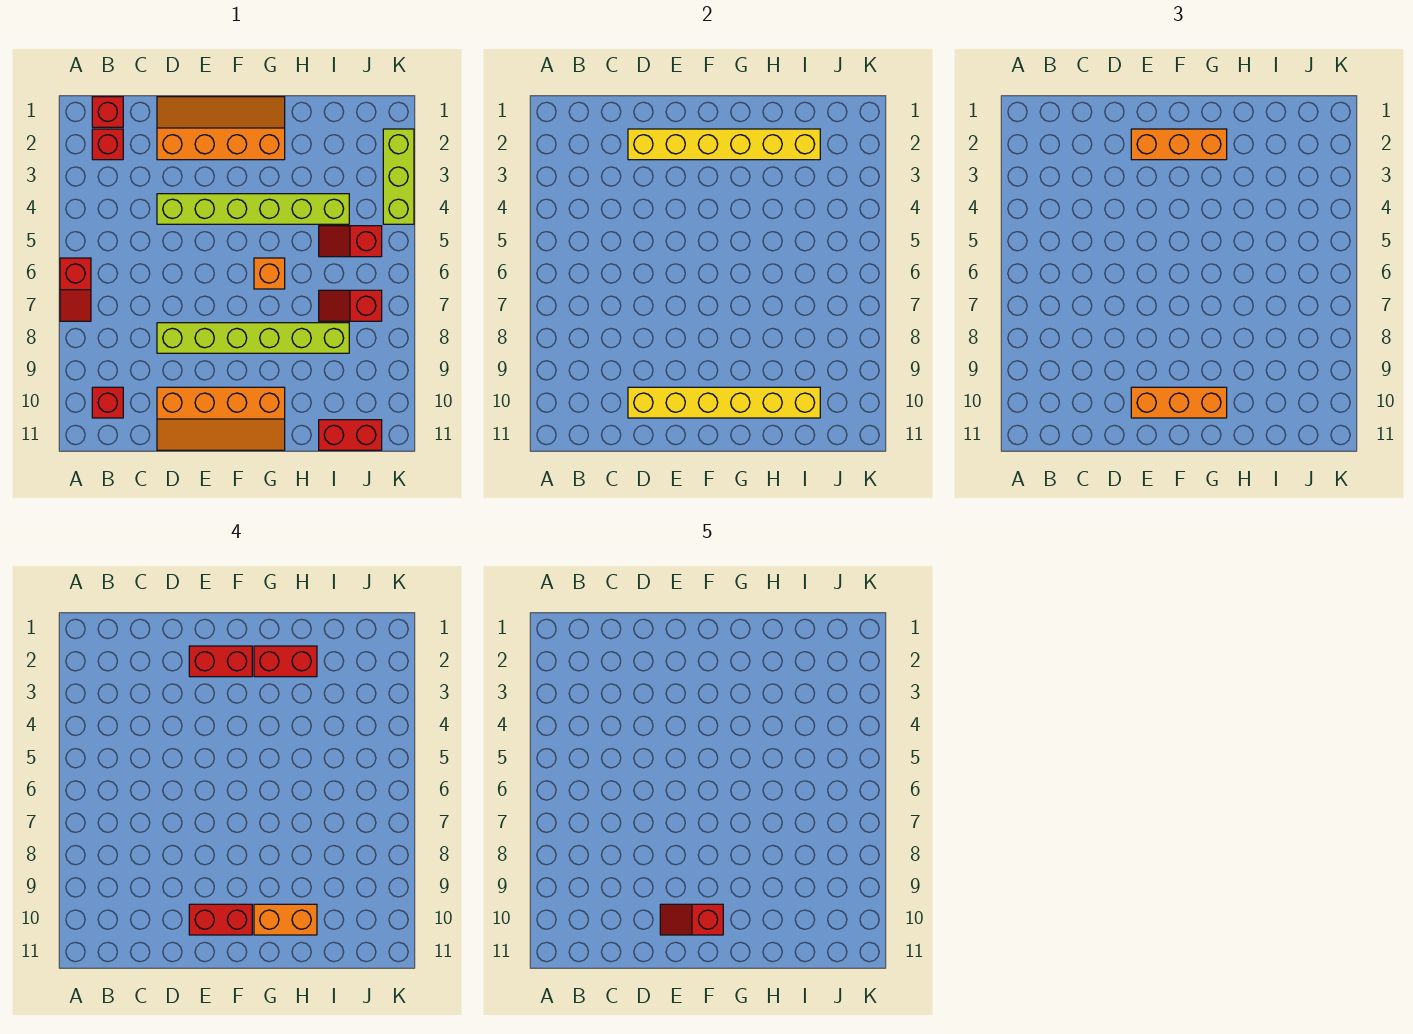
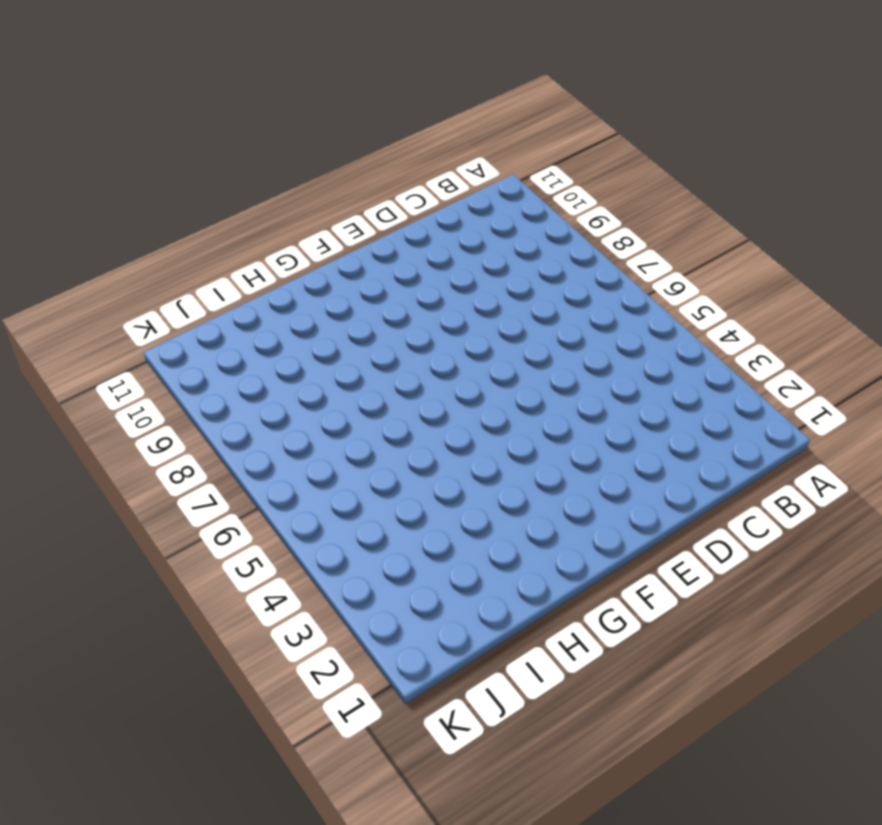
none -> red slope A6:A7 level 1 top 6
none -> red brick B1 level 1
none -> red brick B2 level 1

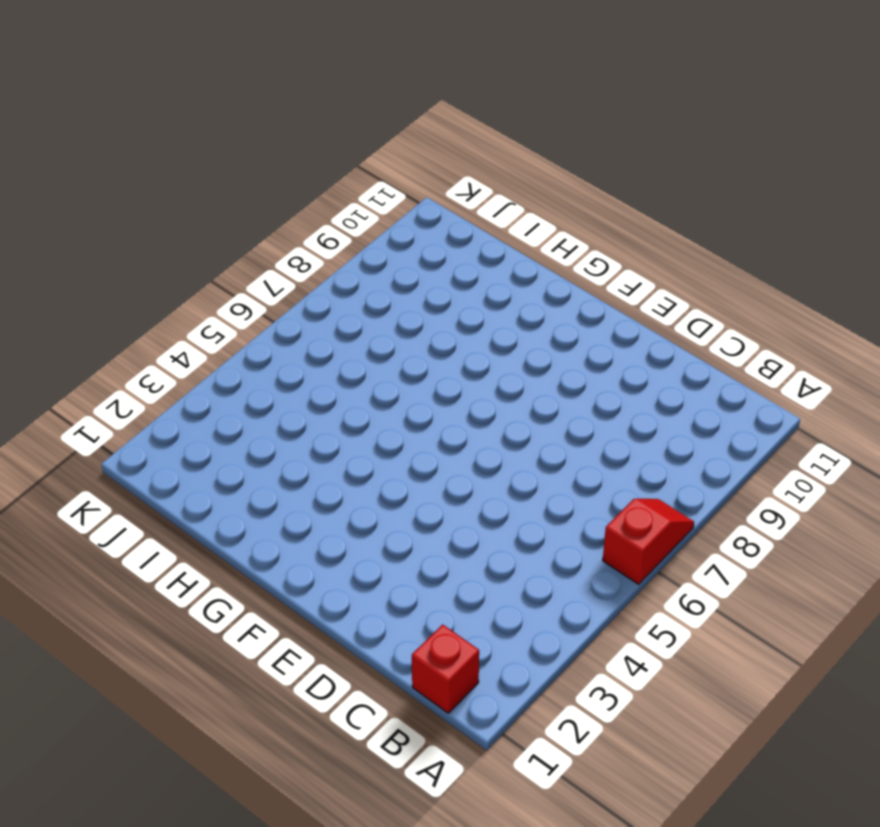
none -> red brick B2 level 1
none -> red brick B10 level 1
none -> orange slope D1:G2 level 1 top 2

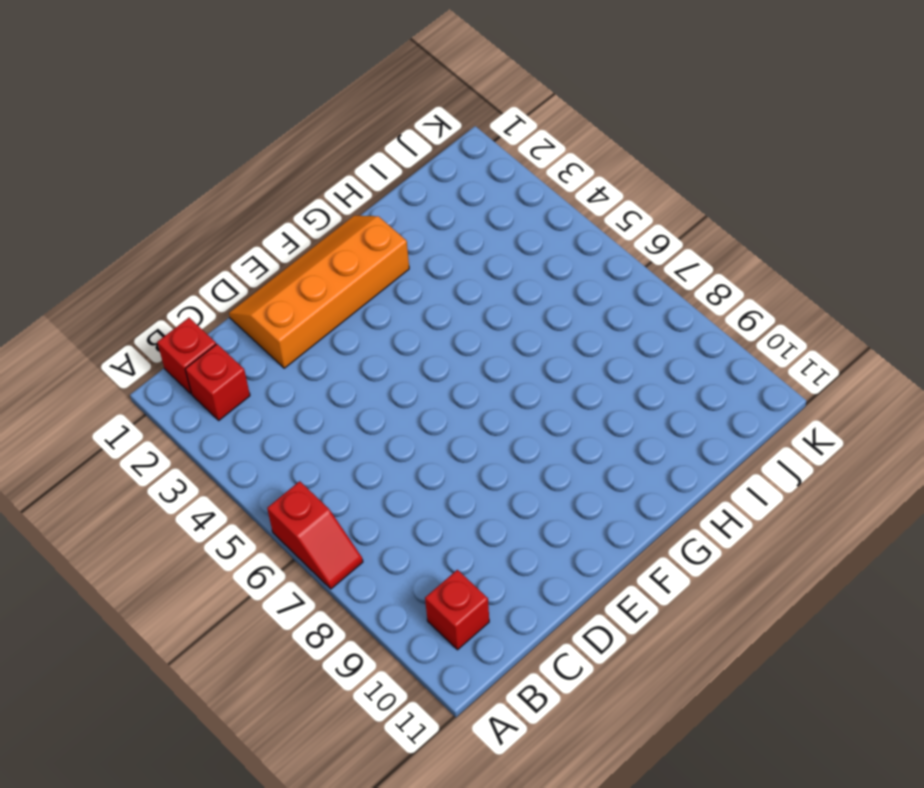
none -> lime brick D4:I4 level 1
none -> lime brick D8:I8 level 1
none -> orange slope D10:G11 level 1 top 10

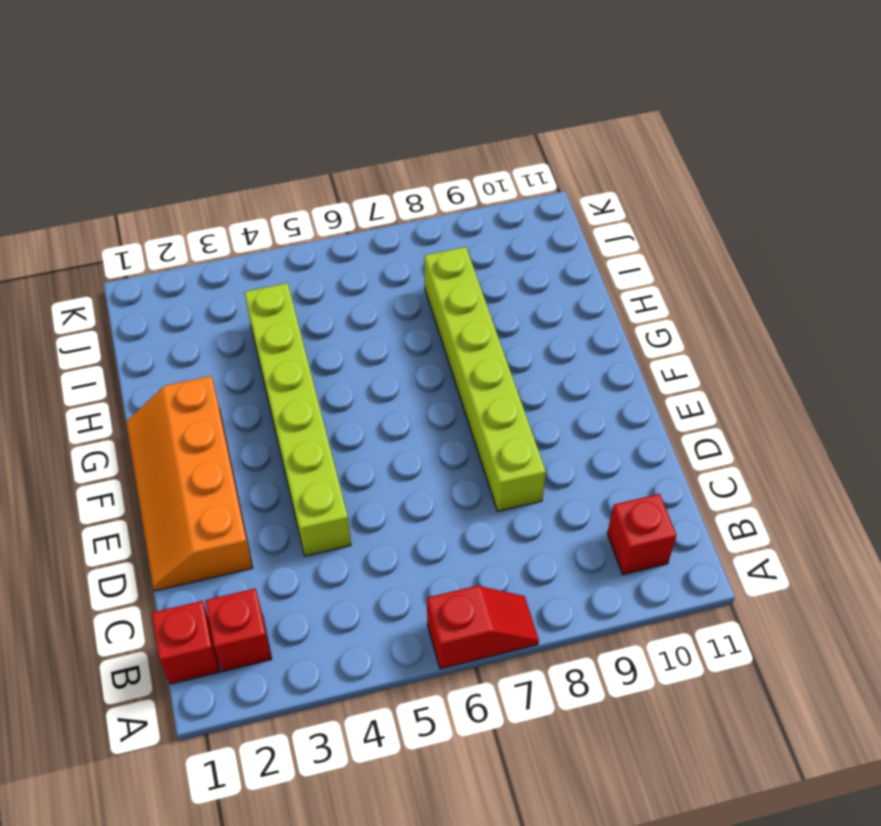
none -> orange slope D10:G11 level 1 top 10
none -> orange brick G6 level 1
none -> red slope I5:J5 level 1 top J

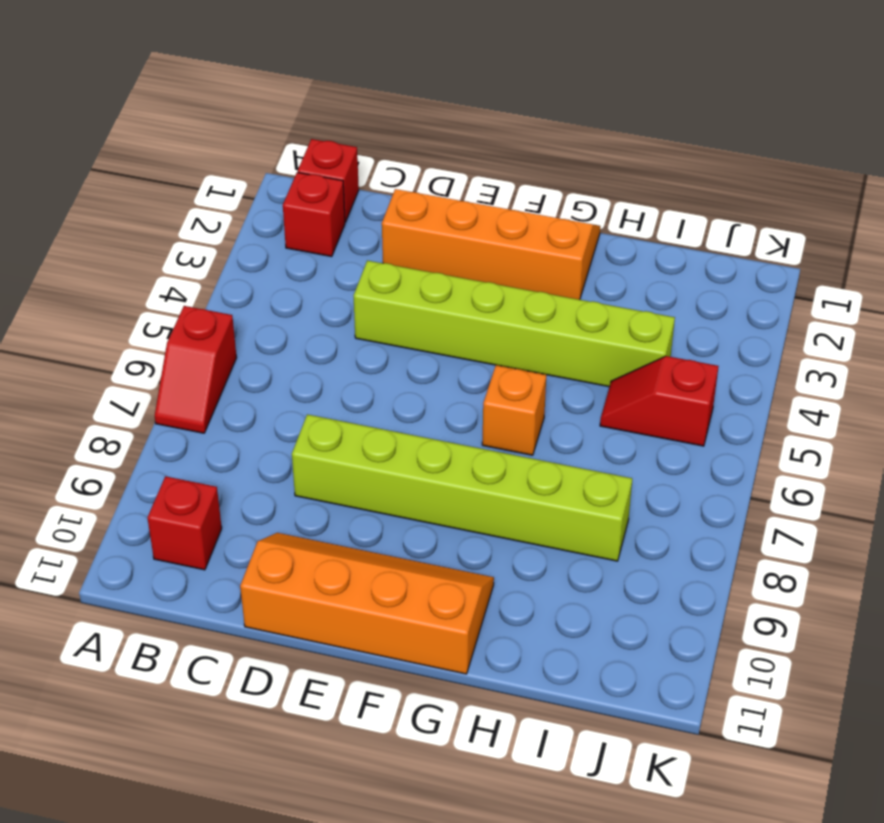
orange slope D10:G11 level 1 top 11 -> orange slope D10:G11 level 1 top 10
none -> red slope I7:J7 level 1 top J
none -> red brick I11:J11 level 1
none -> lime brick K2:K4 level 1

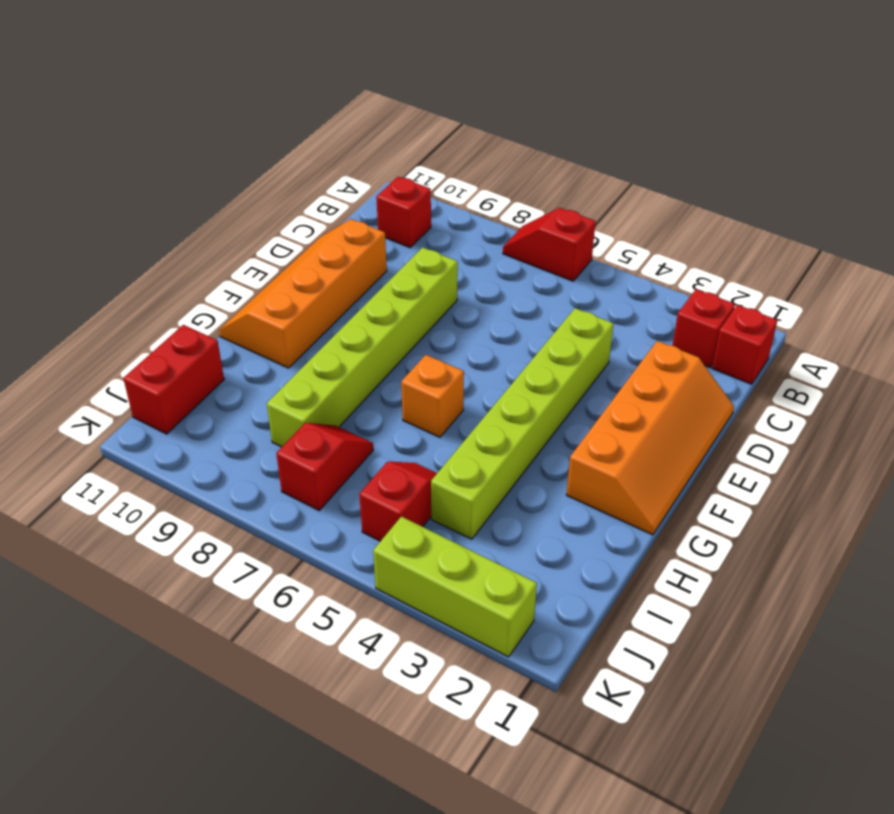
none -> yellow brick D2:I2 level 2
none -> yellow brick D10:I10 level 2
none -> orange brick E2:G2 level 3

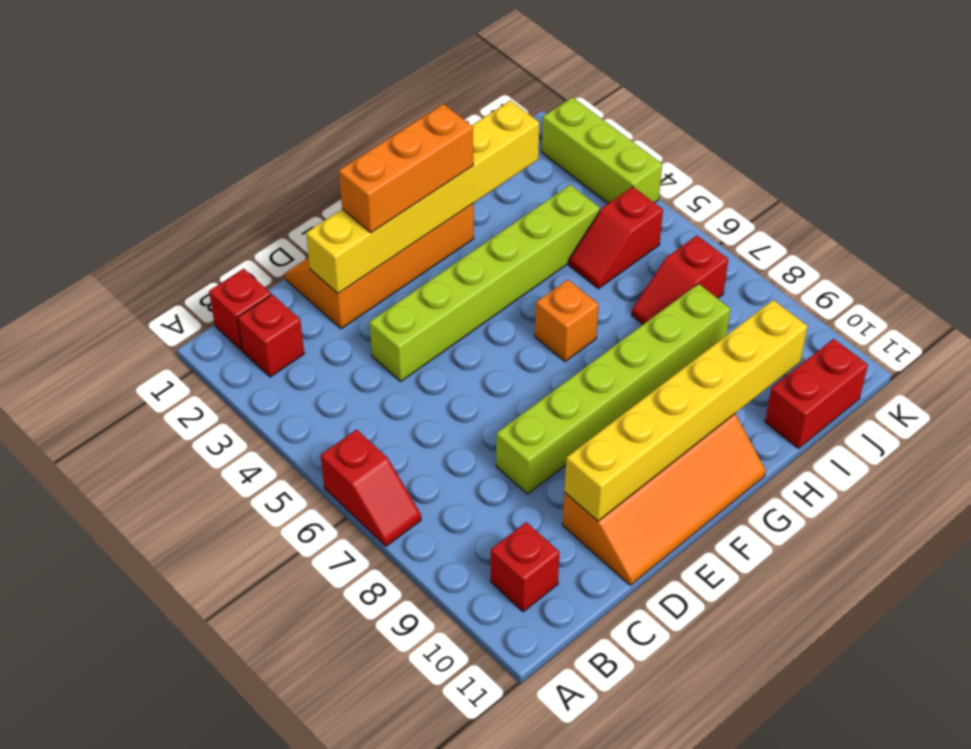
none -> orange brick E10:G10 level 3
none -> red brick E2:F2 level 4
none -> red brick E10:F10 level 4

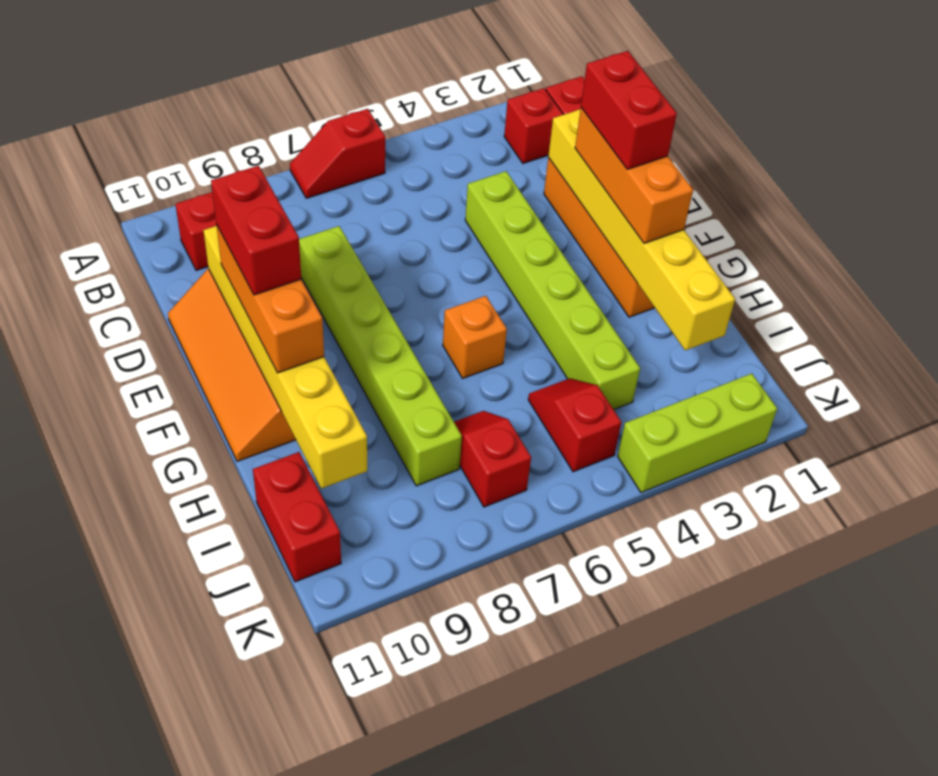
none -> red brick G2:H2 level 4
none -> orange brick G10:H10 level 4
none -> red slope E10:F10 level 5 top F

